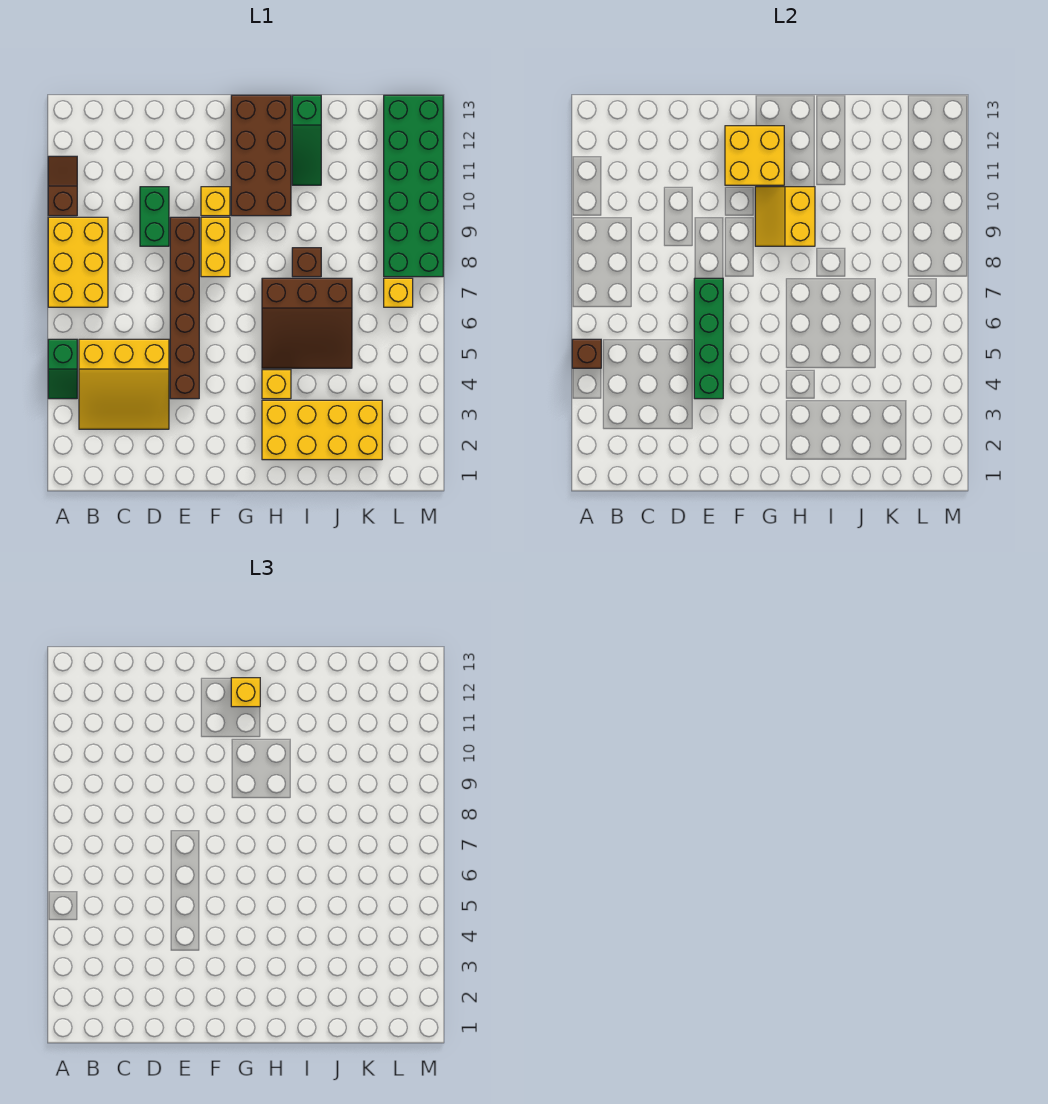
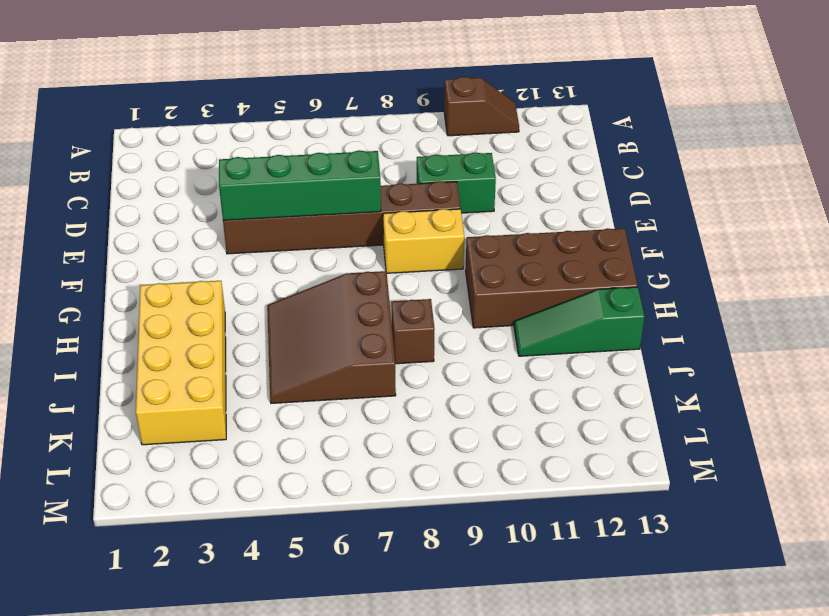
none -> green slope A4:A5 level 1 top 5
none -> yellow brick A7:B9 level 1
none -> yellow slope B3:D5 level 1 top 5

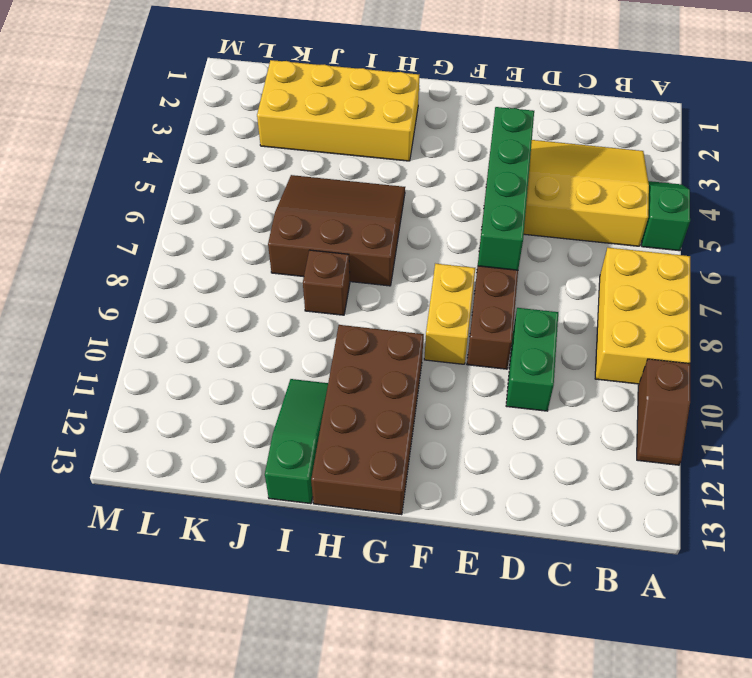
none -> yellow brick F10 level 1
none -> yellow brick H4 level 1
none -> yellow brick L7 level 1

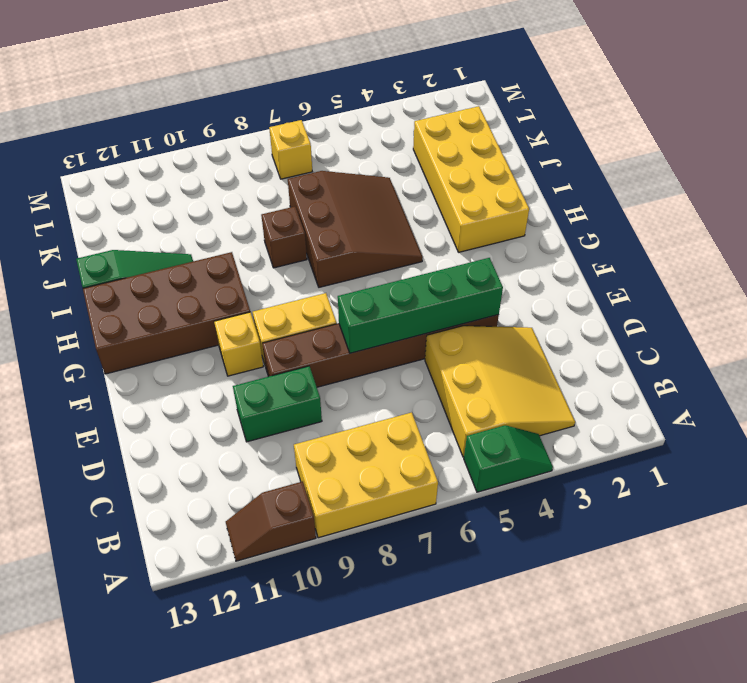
none -> yellow brick H4 level 1
none -> green brick L8:M13 level 1
none -> brown brick A5 level 2

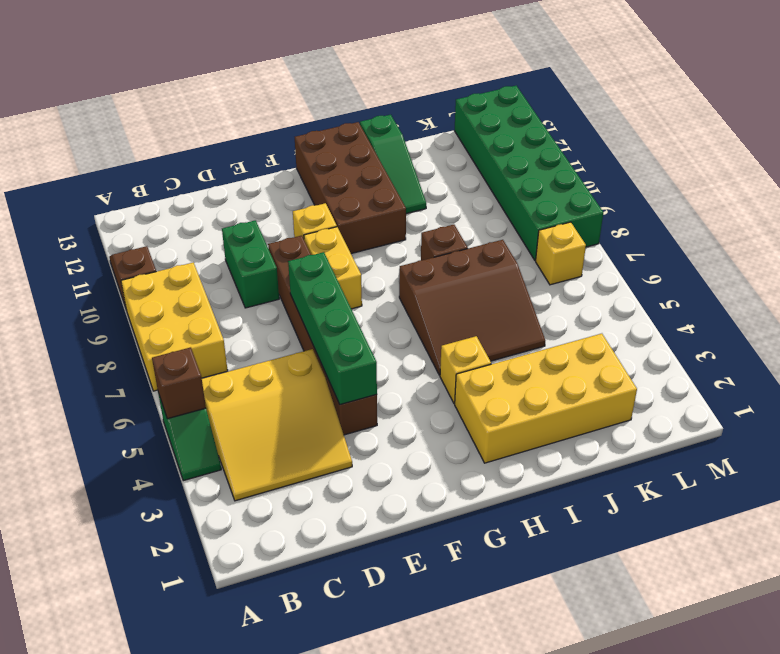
none -> yellow brick F11:G12 level 2
none -> yellow slope G9:H10 level 2 top H
none -> yellow brick G12 level 3

